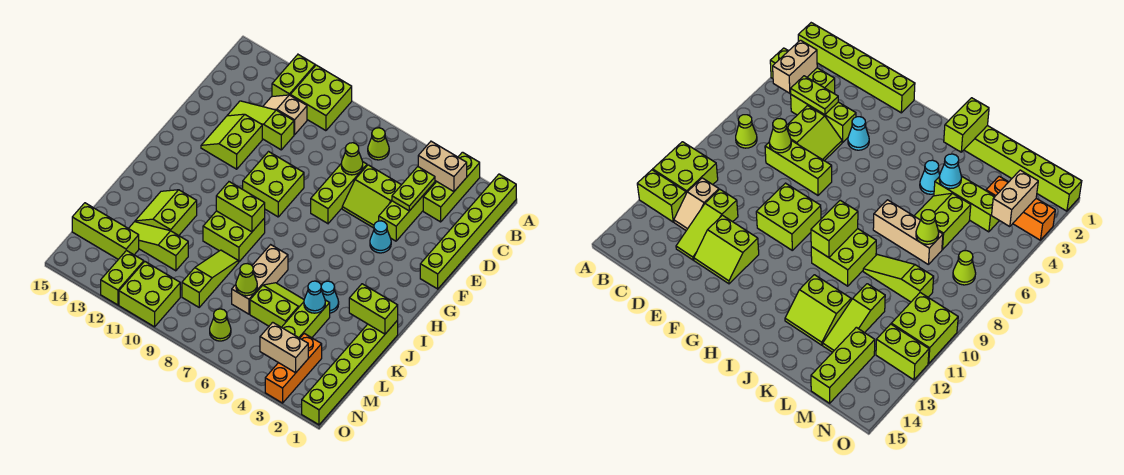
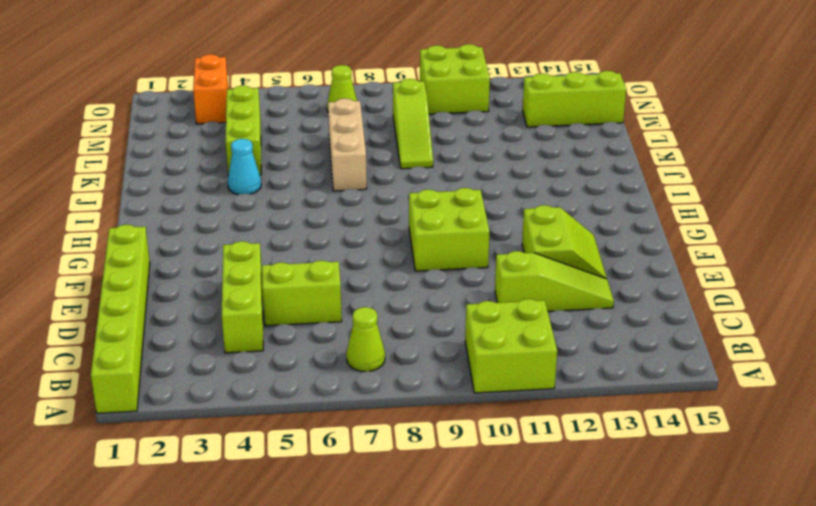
orange brick N3:O3 level 1 -> orange brick M3:O3 level 1
none -> lime brick A3:C3 level 1
none -> lime brick A12:B12 level 1
none -> tan slope C11:C12 level 1 top 11
none -> lime brick D7:F7 level 1

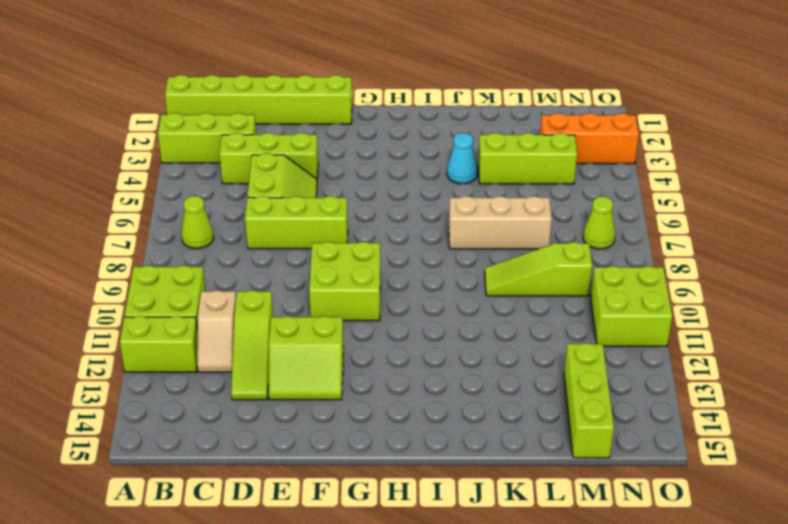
none -> cyan cone F4 level 1
none -> lime brick I9:J10 level 1
none -> lime brick J1:O1 level 1
none -> lime slope J12:K13 level 1 top 12

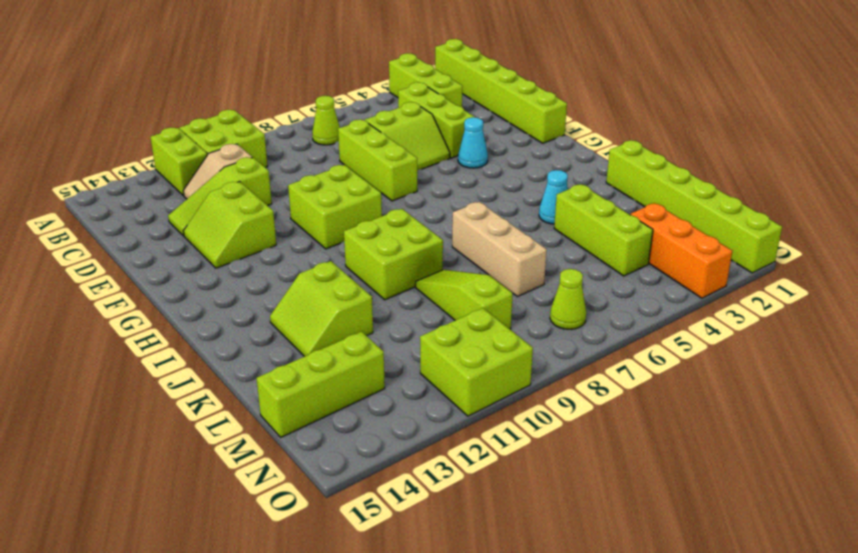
none -> lime slope K5:L6 level 1 top L
none -> lime slope L11:L13 level 1 top 11
none -> lime brick N12:O12 level 1
none -> tan brick B3:B4 level 2

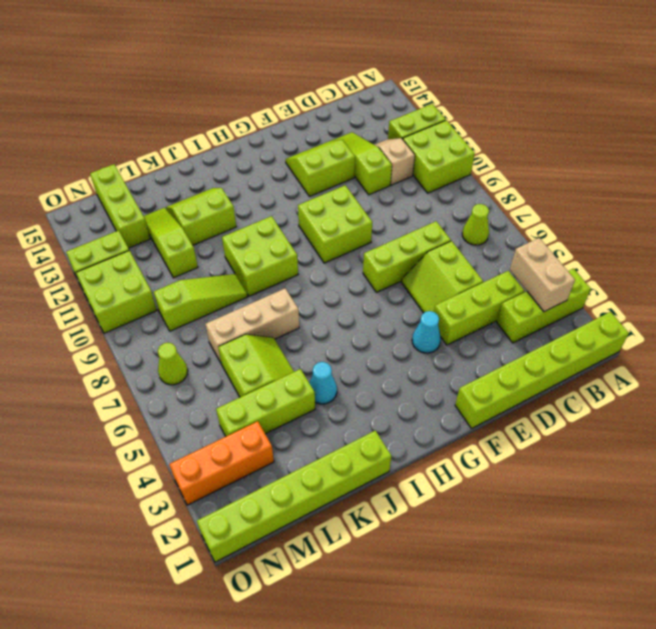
none -> lime plate C4:D4 level 2
none -> lime cone D7 level 2
none -> lime brick I9:I10 level 2
none -> lime brick J1:J2 level 2

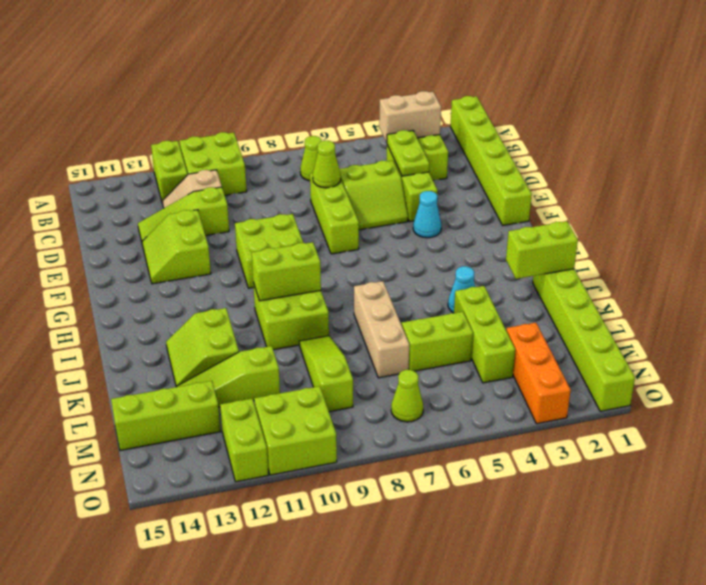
none -> cyan cone K4 level 2
none -> lime cone L7 level 2
none -> tan brick N3:N4 level 2

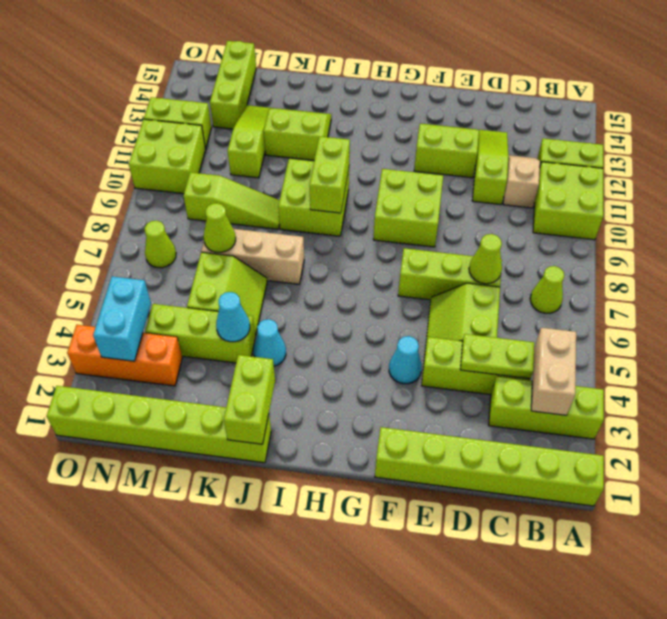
cyan brick N3:N4 level 2 -> tan brick N3:N4 level 2

